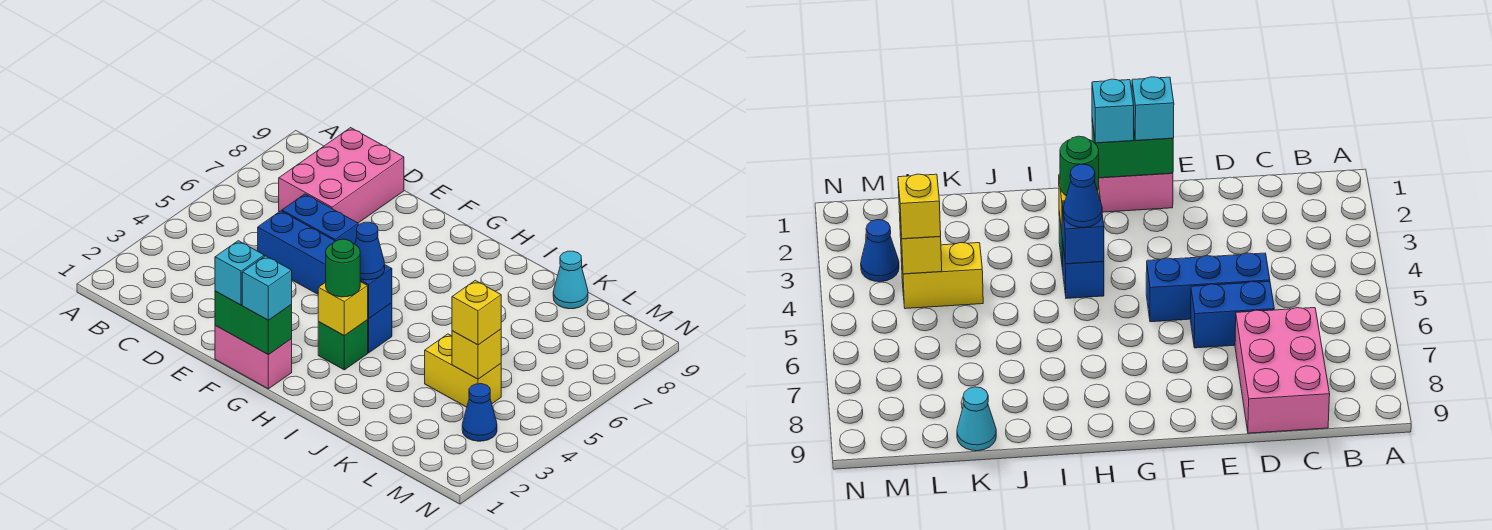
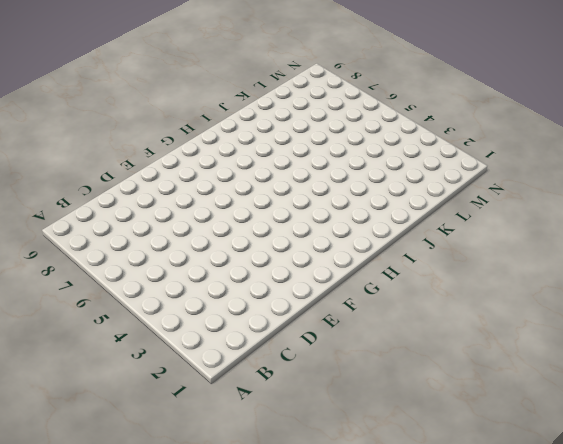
none -> pink brick C7:D9 level 1
none -> blue brick D5:F5 level 1
none -> blue brick D6:E6 level 1

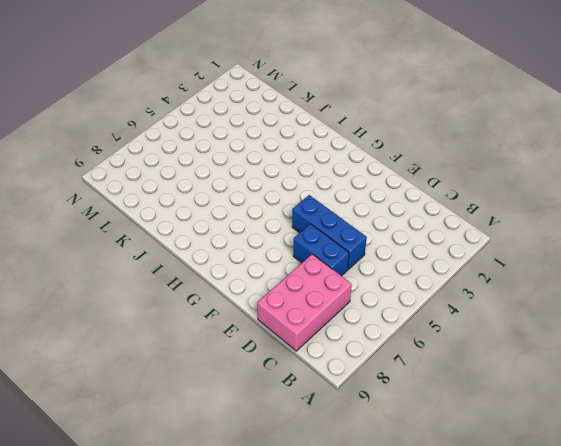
none -> pink brick F1:G1 level 1
none -> green brick H3 level 1
none -> blue brick H4 level 1

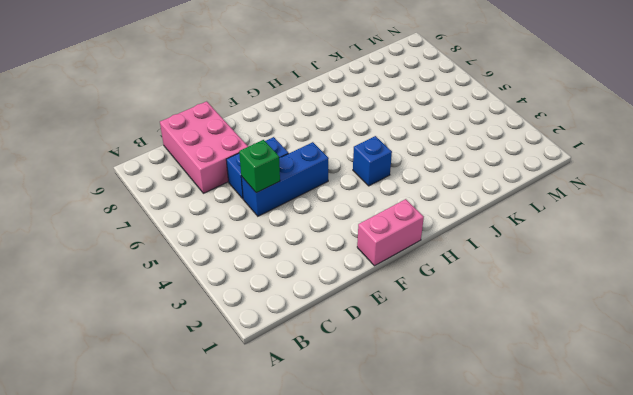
green brick D5 level 2 -> green brick H3 level 1
none -> yellow brick K4:L4 level 1
none -> cyan cone K9 level 1
none -> blue cone M3 level 1

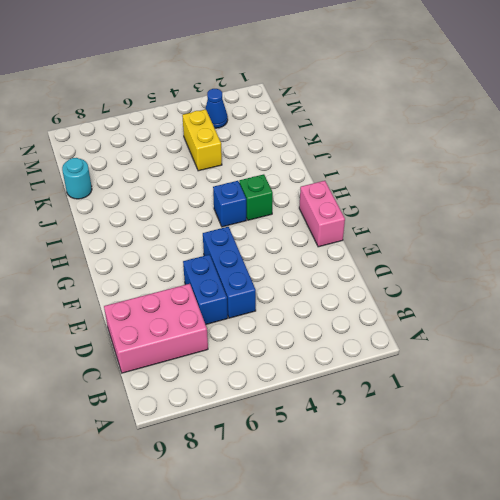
cyan round brick K9 level 1 -> cyan cone K9 level 1
none -> green brick F1:G1 level 2
none -> yellow brick H3 level 2
none -> blue brick H4 level 2

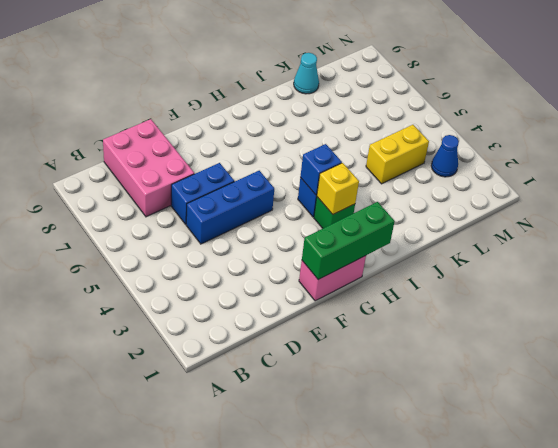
green brick F1:H1 level 2 -> green brick F1:G1 level 2
none -> yellow brick L4 level 2
none -> cyan brick F1 level 3
none -> cyan brick G1 level 3

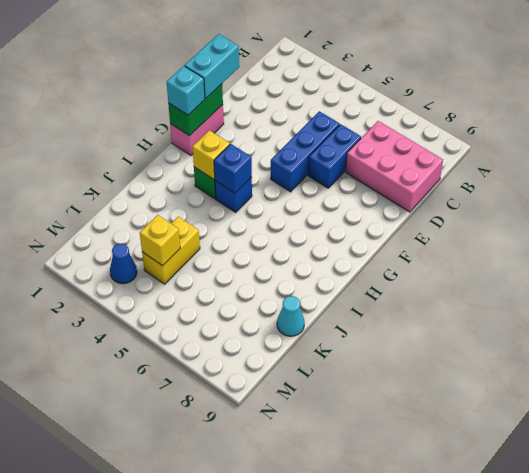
cyan brick E1:F1 level 3 -> cyan brick F1 level 3
none -> green round brick H3 level 3
none -> blue cone H4 level 3
none -> yellow brick L4 level 3

